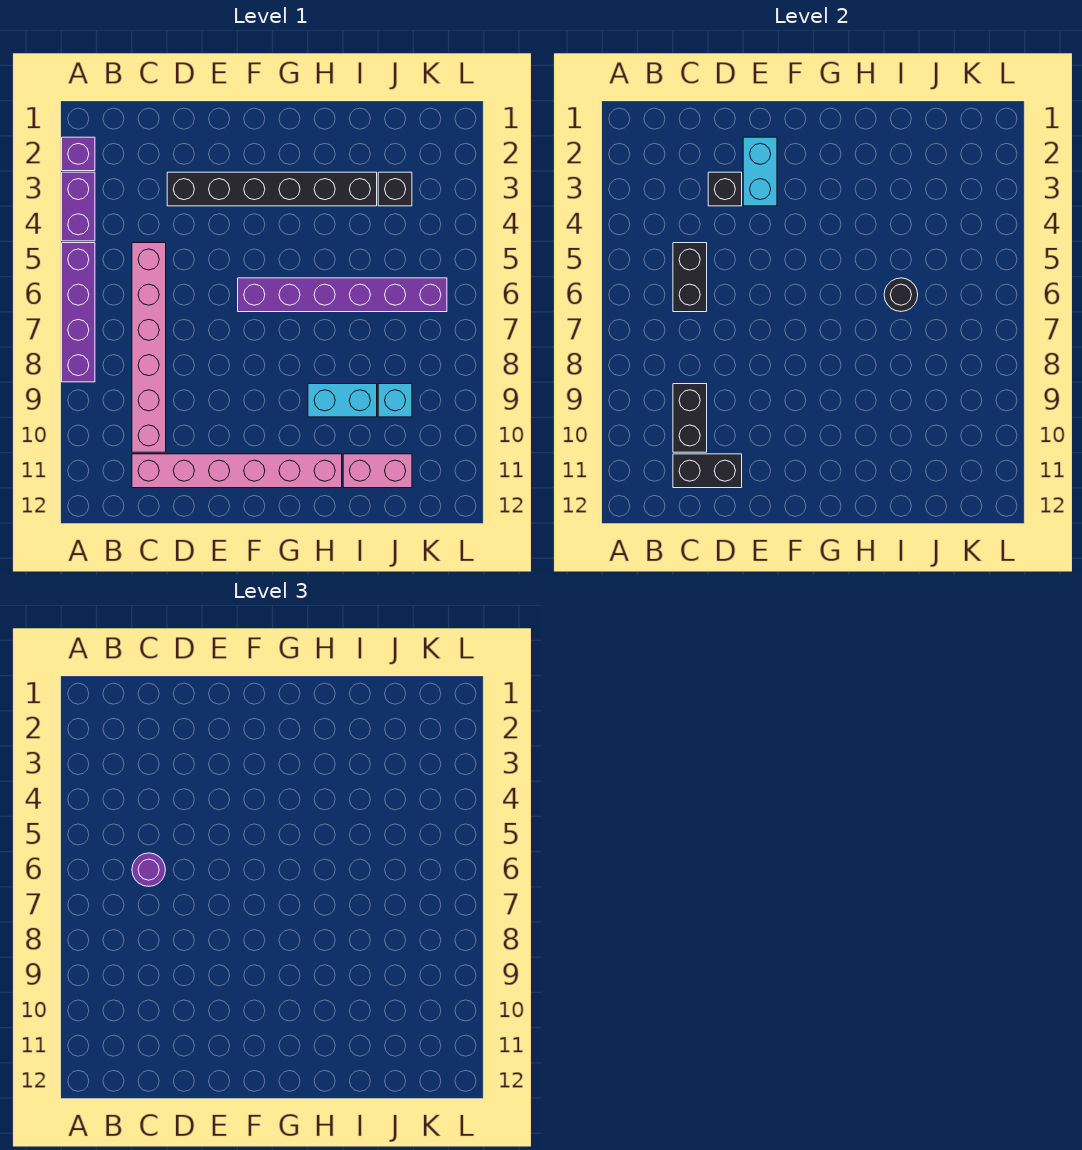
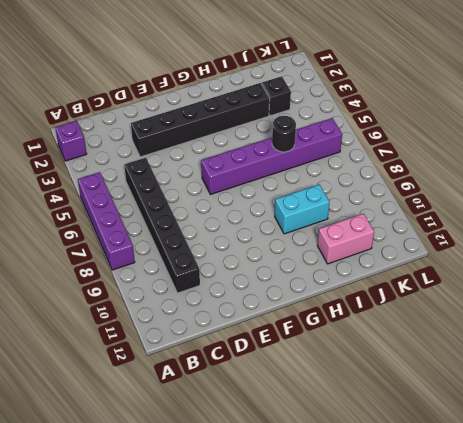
black brick C5:C10 level 1 -> pink brick C5:C10 level 1
none -> purple brick A3:A4 level 1
none -> pink brick C11:H11 level 1
none -> cyan brick J9 level 1

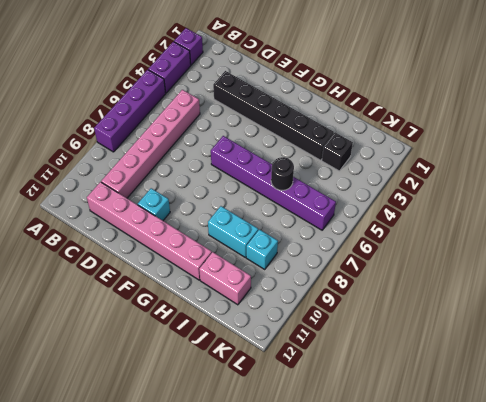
cyan brick E10 level 1 -> none
none -> black brick C5:C6 level 2
none -> black brick C9:C10 level 2
none -> black brick C11:D11 level 2

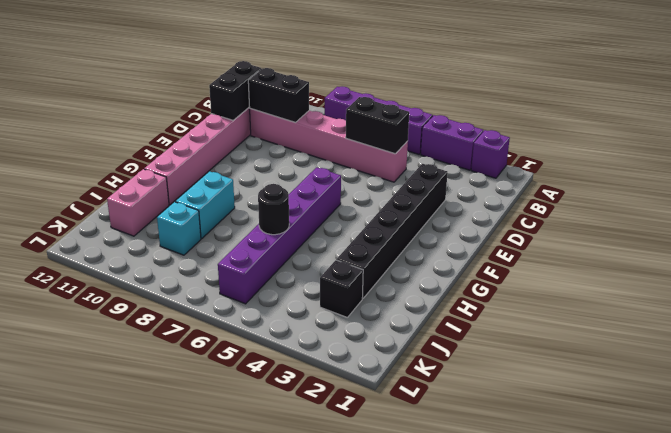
none -> black brick D3 level 2
none -> cyan brick E2:E3 level 2
none -> purple round brick C6 level 3

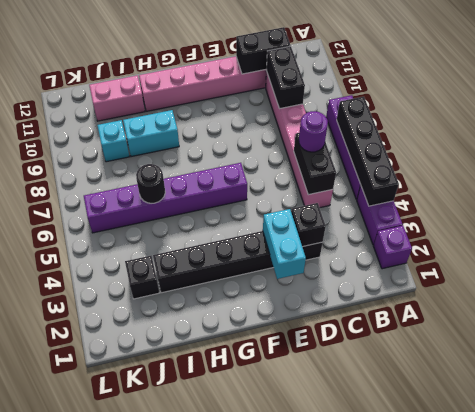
black brick A4:A7 level 2 -> none

